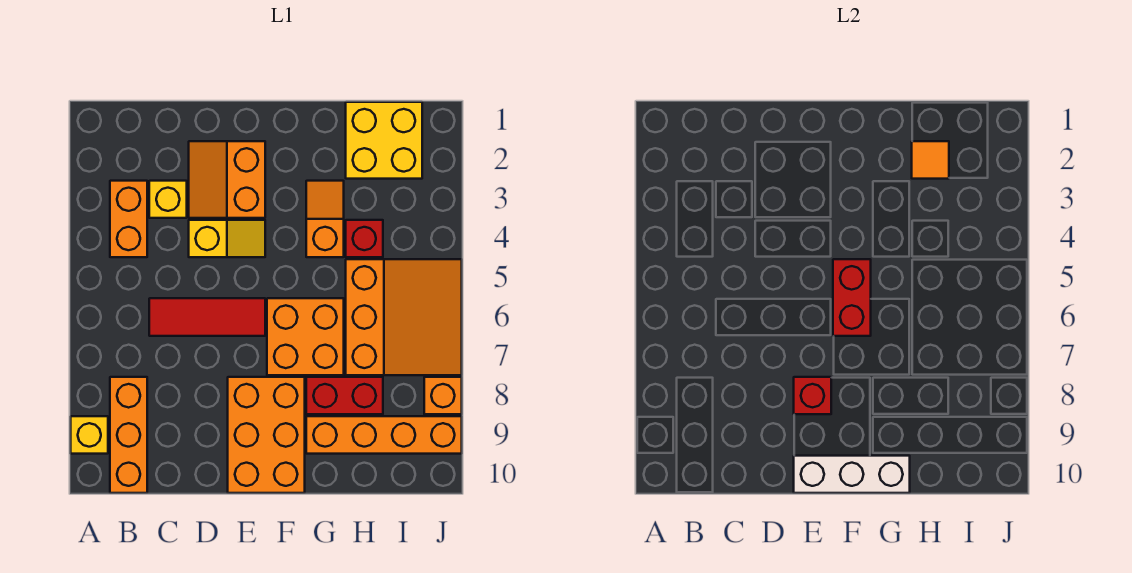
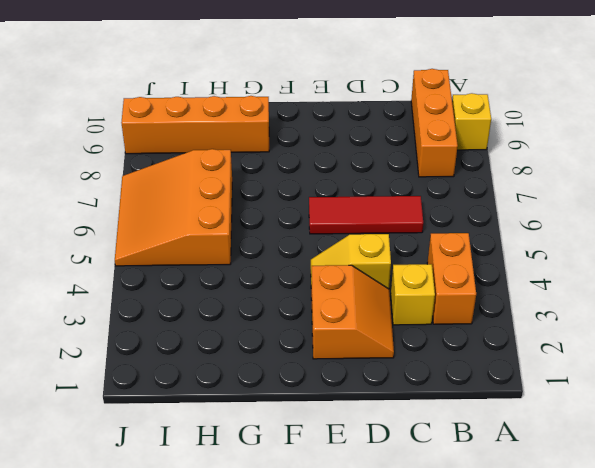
none -> orange brick E8:F10 level 1
none -> orange brick F6:G7 level 1
none -> orange slope G3:G4 level 1 top 4

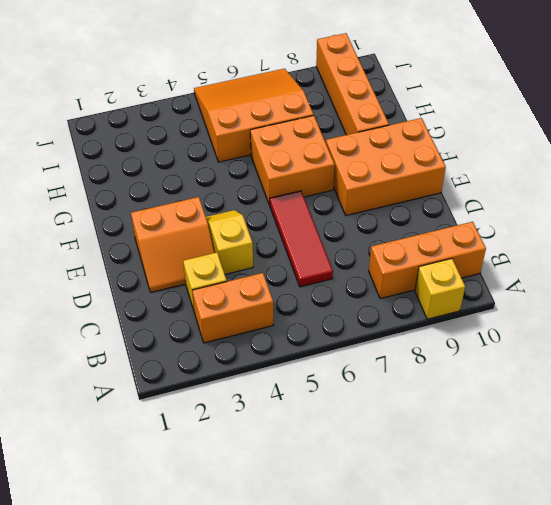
none -> orange slope G3:G4 level 1 top 4
none -> red brick G8:H8 level 1
none -> yellow brick H1:I2 level 1

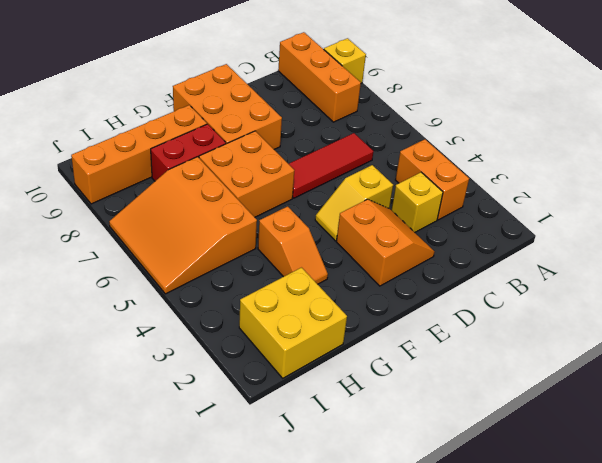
none -> red brick H4 level 1
none -> orange brick J8 level 1
none -> red brick E8 level 2

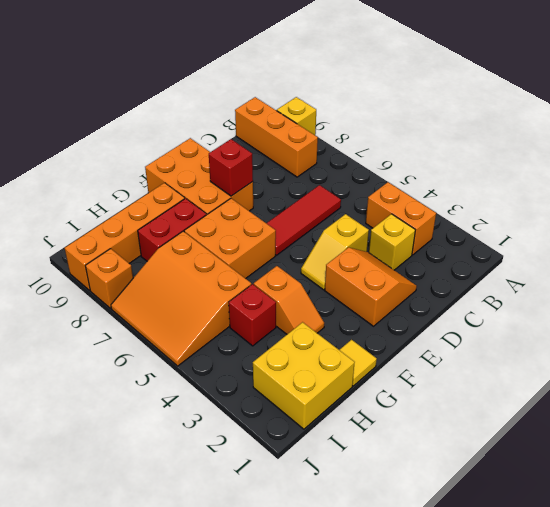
yellow tile G1 level 1 -> none
none -> white brick E10:G10 level 2
none -> red brick F5:F6 level 2
none -> orange tile H2 level 2

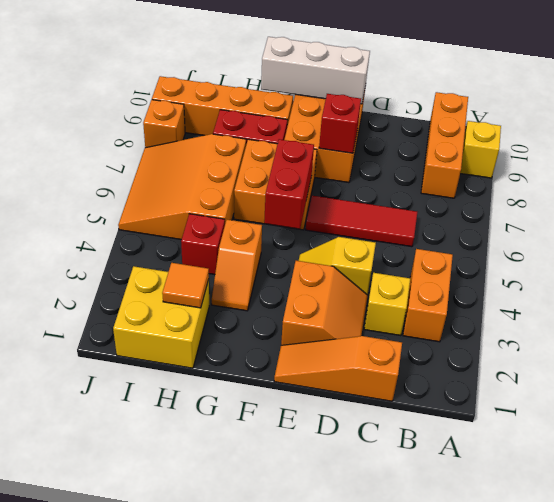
orange slope C1:E1 level 1 top C -> none

